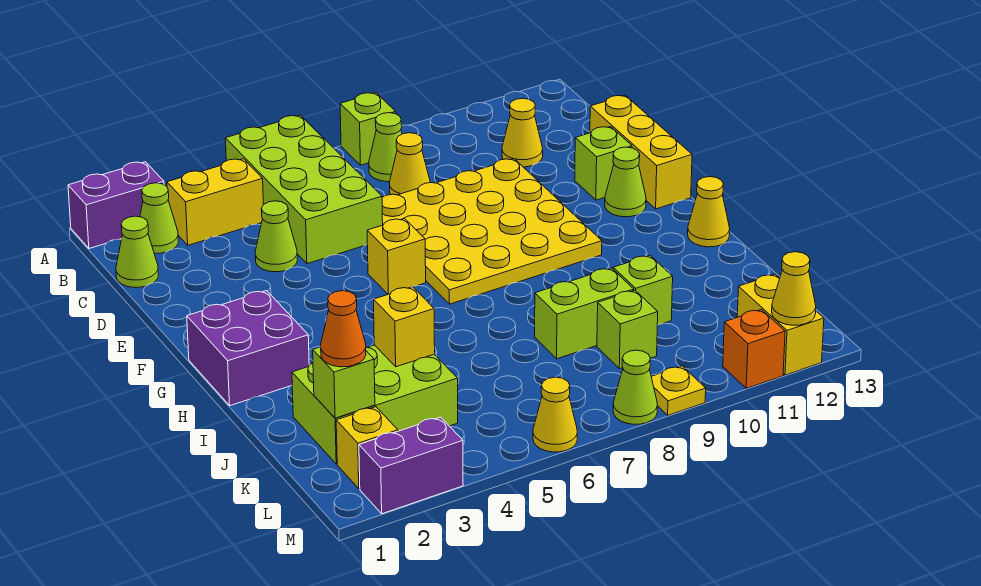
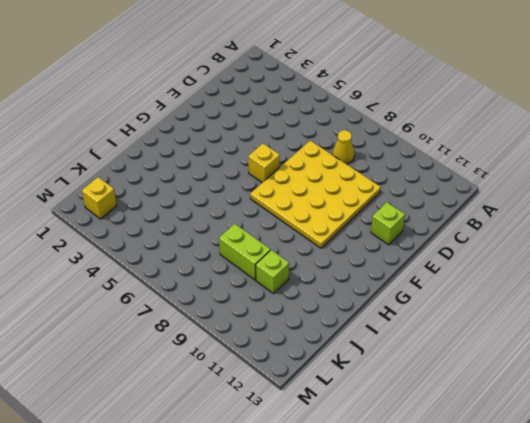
none -> purple brick A1:A2 level 1
none -> lime brick A5:D6 level 1
none -> lime brick A8 level 1
none -> lime cone B2 level 1

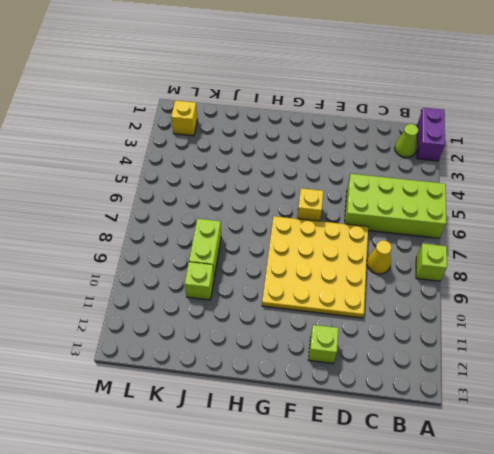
none -> yellow brick B3:B4 level 1
none -> lime cone B8 level 1
none -> lime cone C1 level 1
none -> yellow cone C11 level 1

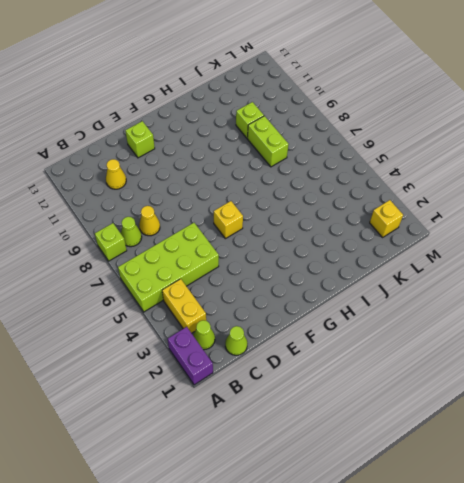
none -> lime cone D4 level 1
none -> yellow plate D7:G10 level 1
none -> yellow brick D13:F13 level 1
none -> lime cone F12 level 1

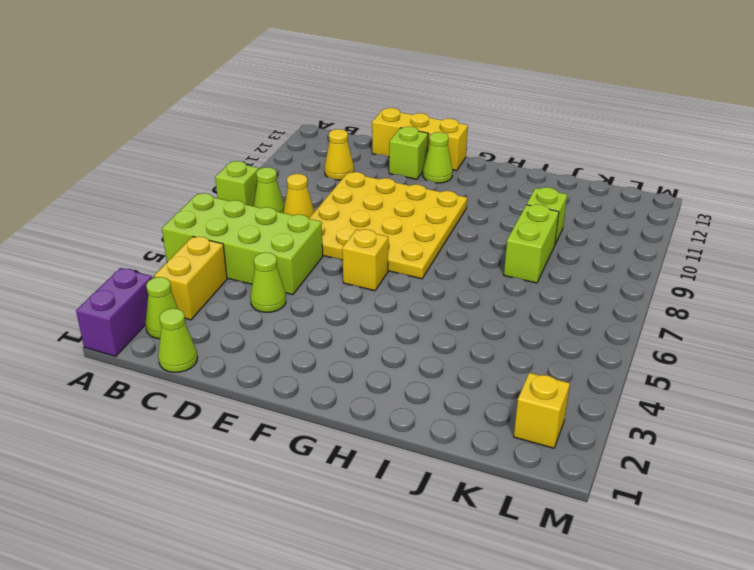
none -> purple brick G1:H2 level 1
none -> yellow cone H13 level 1
none -> lime brick J2:K4 level 1
none -> lime brick K9 level 1

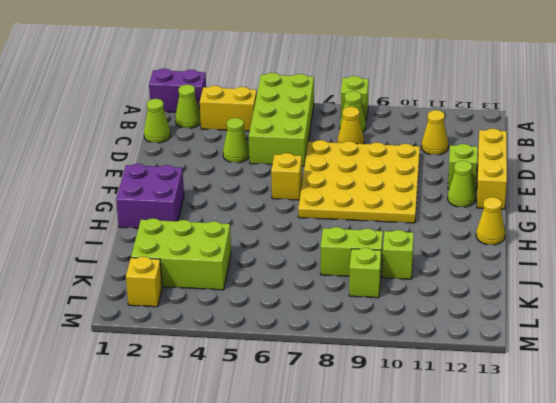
none -> yellow brick L12:M12 level 1
none -> purple brick M2:M3 level 1
none -> yellow cone M6 level 1
none -> lime cone M8 level 1

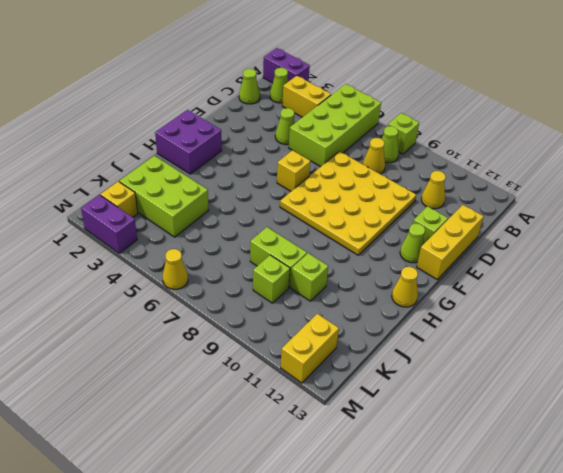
none -> lime cone M8 level 1
none -> yellow plate M9 level 1
none -> orange brick M11 level 1
none -> yellow brick J4 level 2

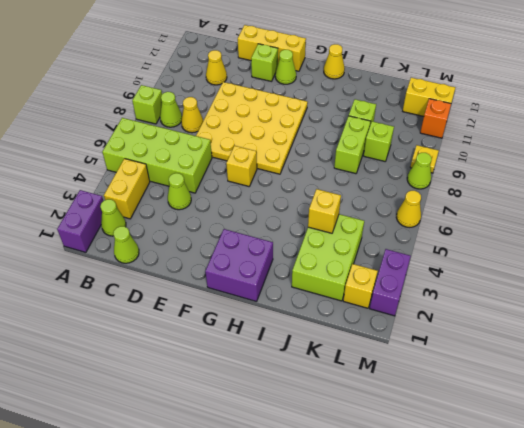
none -> lime brick K2 level 2
none -> yellow cone M12 level 2
none -> orange cone K2 level 3

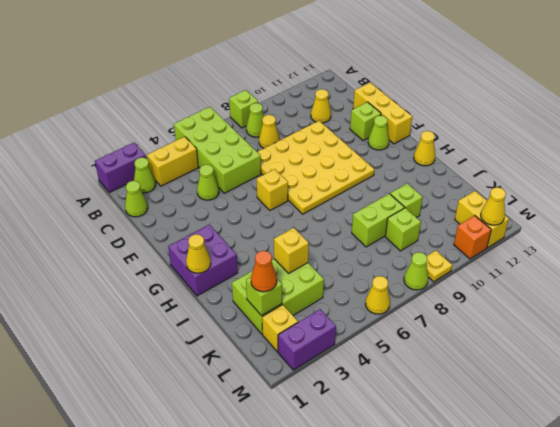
yellow cone H1 level 2 -> none

